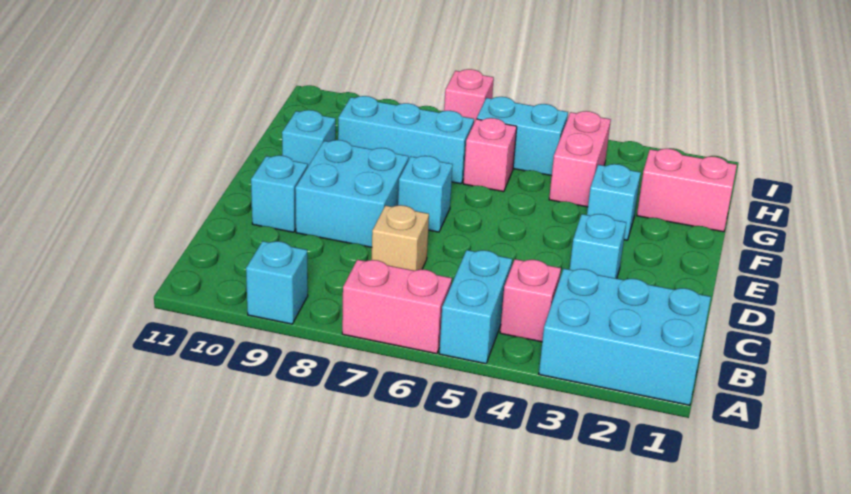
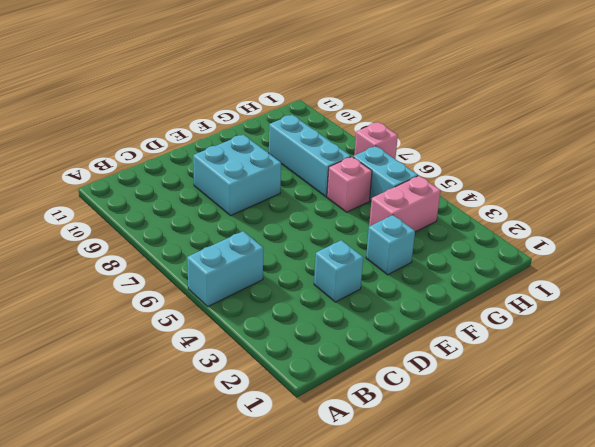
none -> cyan brick A1:B3 level 1
none -> pink brick A6:A7 level 1
none -> cyan brick A9 level 1

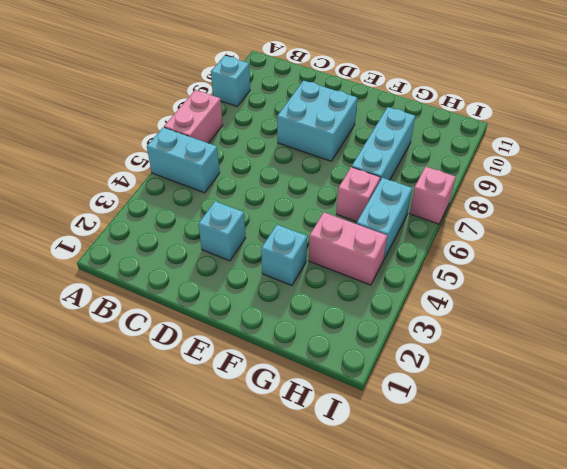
none -> cyan brick A1:B3 level 1
none -> pink brick B4 level 1
none -> tan brick C7 level 1

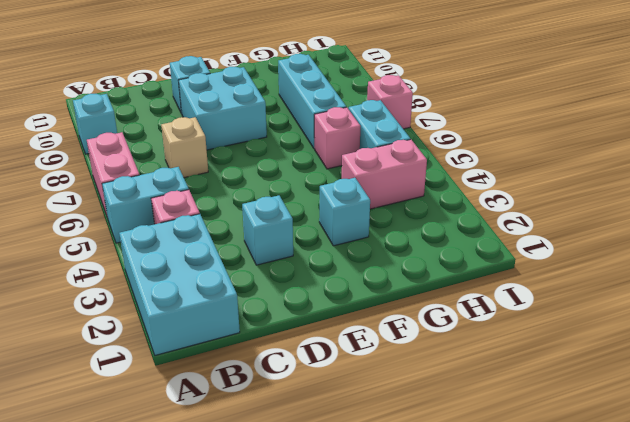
none -> cyan brick E7 level 1
none -> cyan brick F10 level 1
none -> pink brick G1:G2 level 1

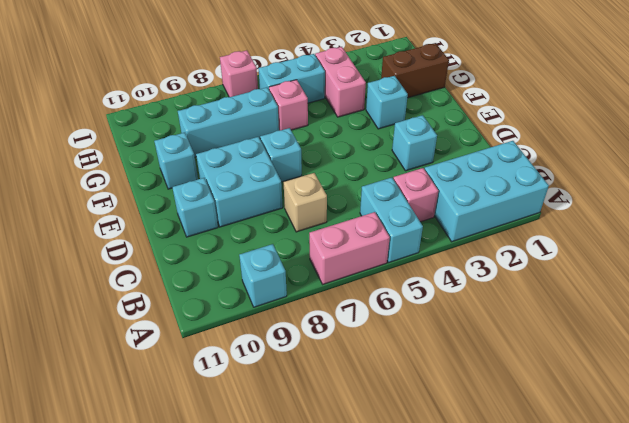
brown brick G1:G2 level 1 -> pink brick G1:G2 level 1

